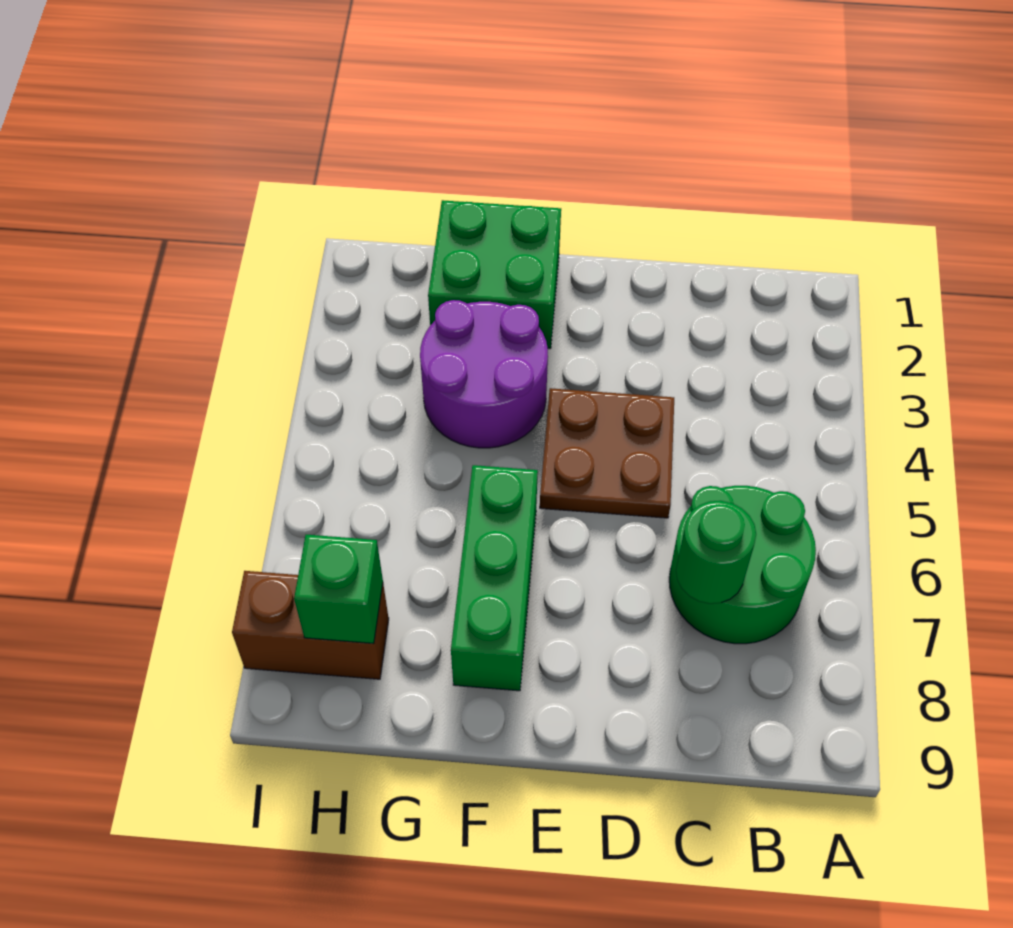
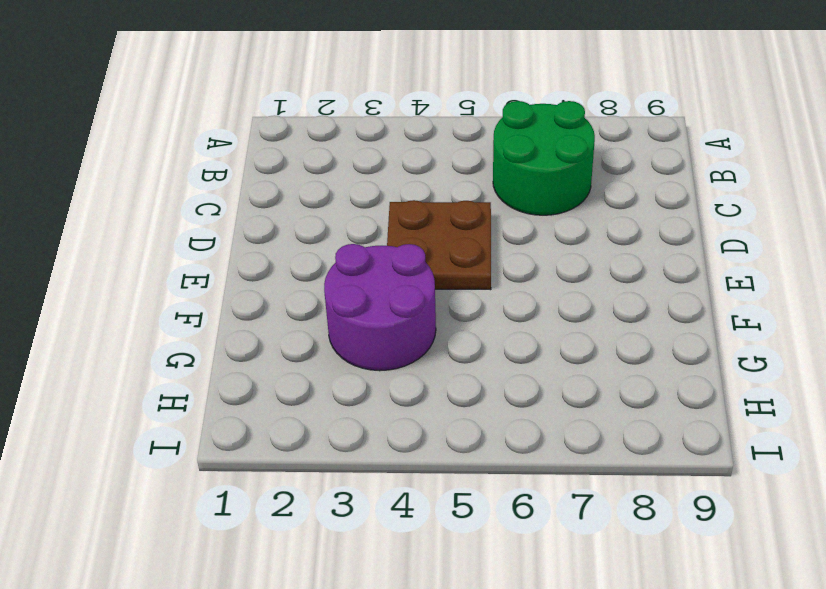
none -> green brick F1:G2 level 1
none -> green brick F6:F8 level 1

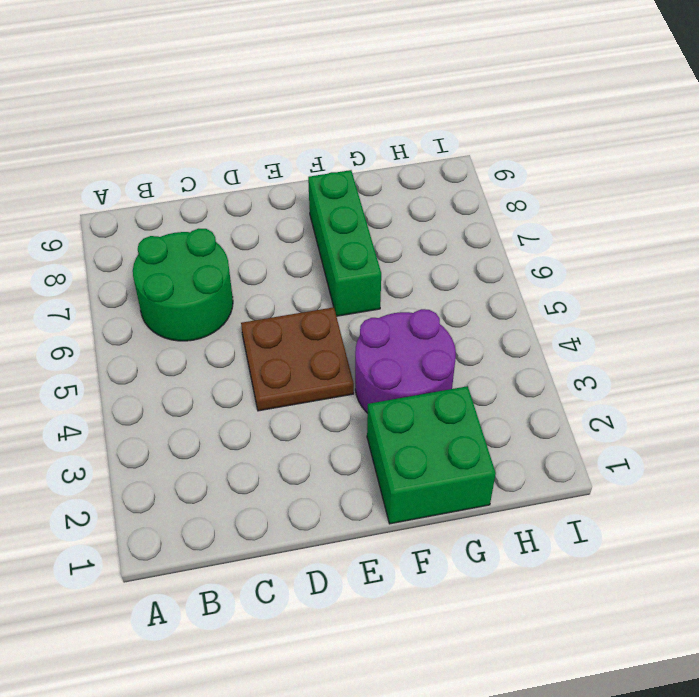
none -> brown brick H8:I8 level 1
none -> green round brick C7 level 2

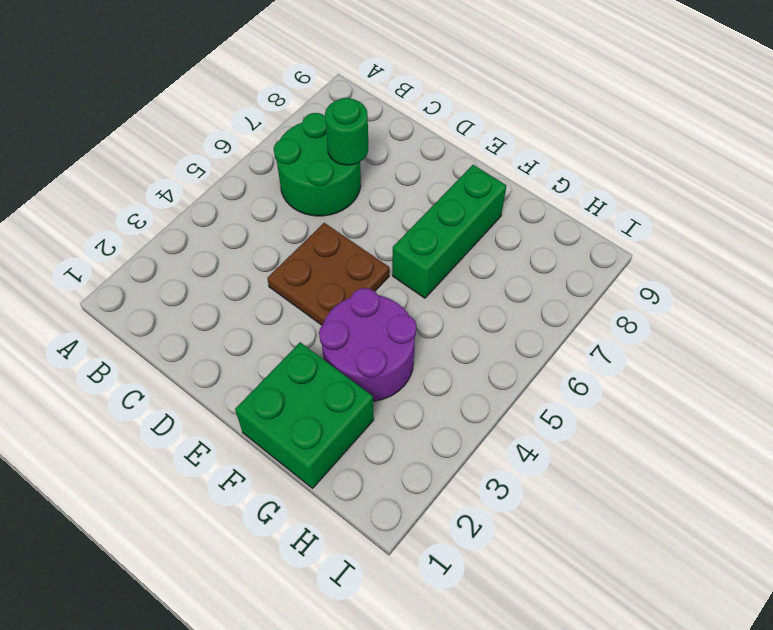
none -> brown brick H8:I8 level 1
none -> green brick H8 level 2

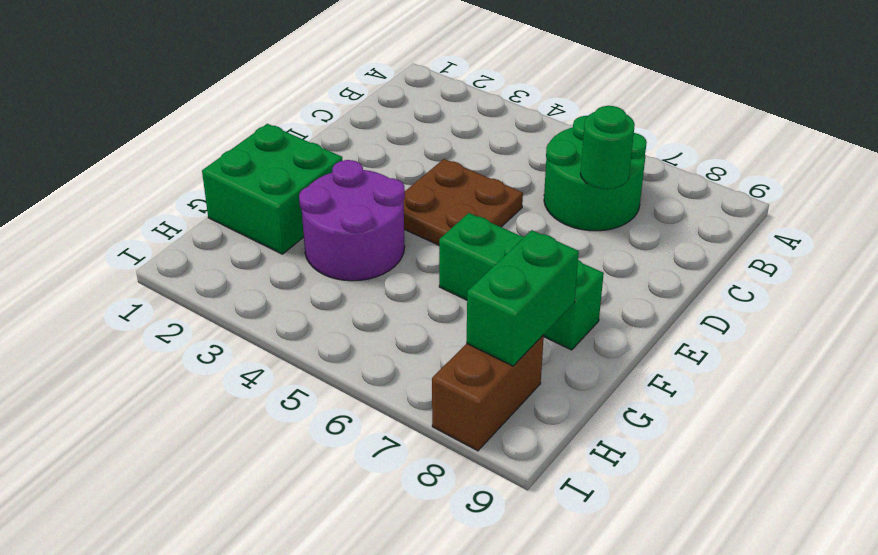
green brick G8:H8 level 2 -> green brick H8 level 2

